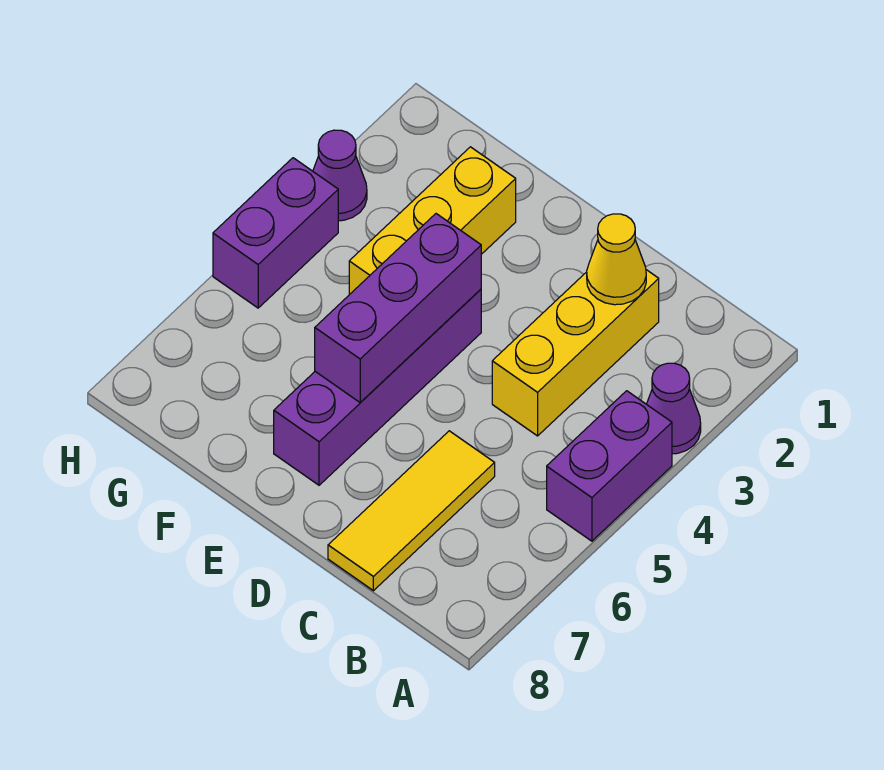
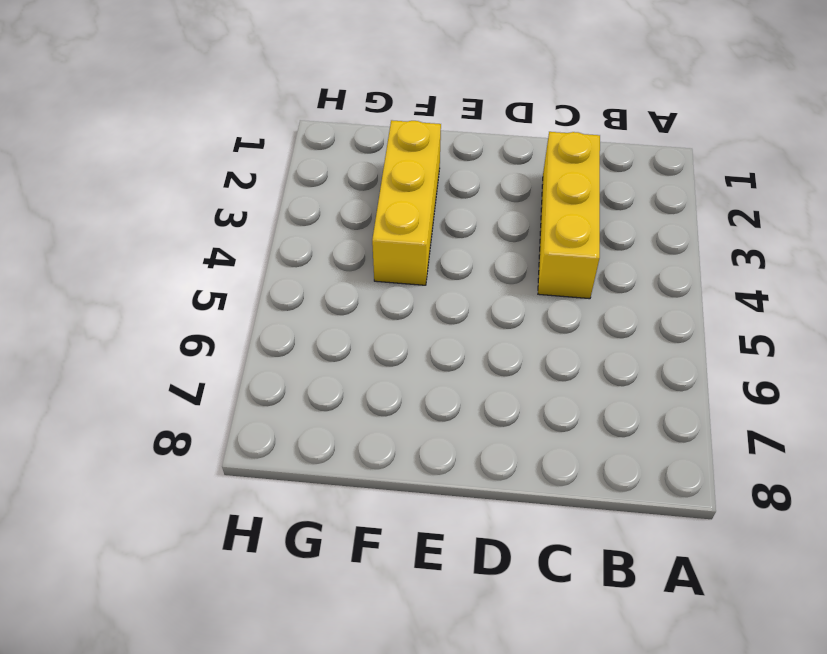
none -> purple cone A3 level 1
none -> purple brick A4:A5 level 1

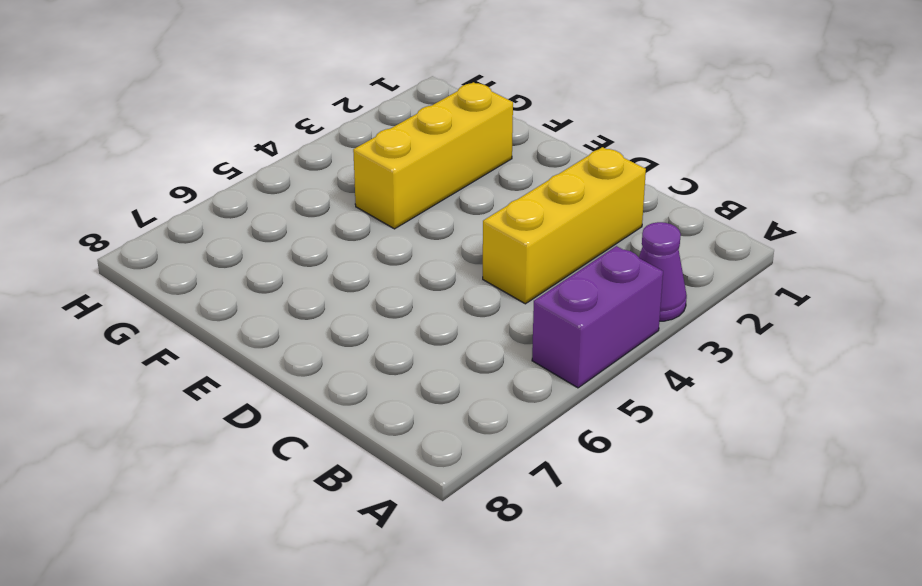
none -> yellow tile C6:C8 level 1
none -> purple brick E4:E7 level 1

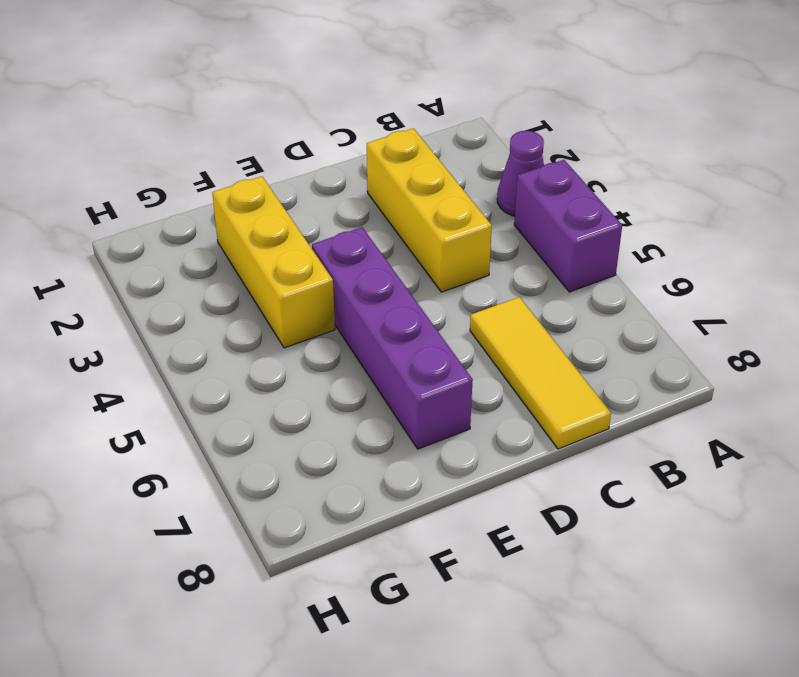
none -> purple cone H3 level 1
none -> purple brick H4:H5 level 1

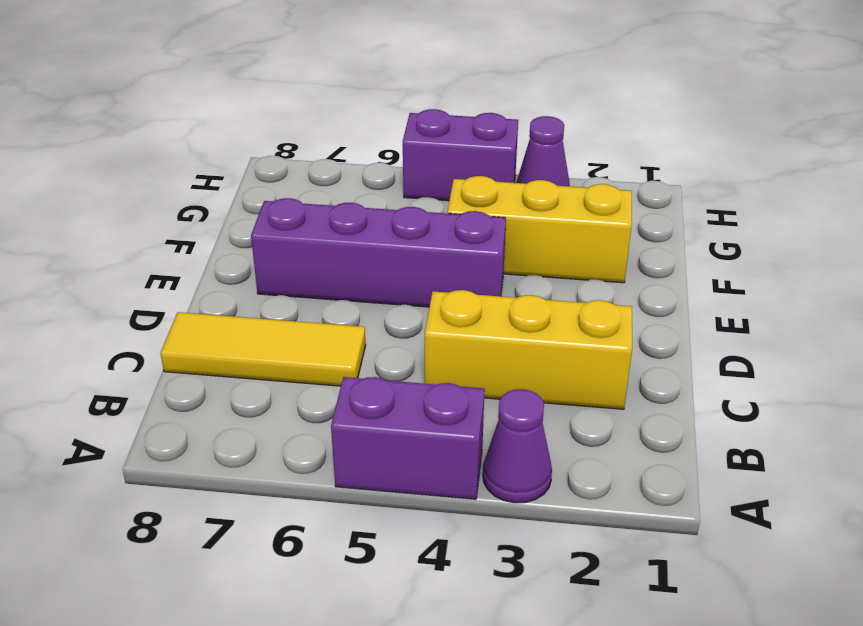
none -> yellow cone C2 level 2
none -> purple brick E4:E6 level 2

